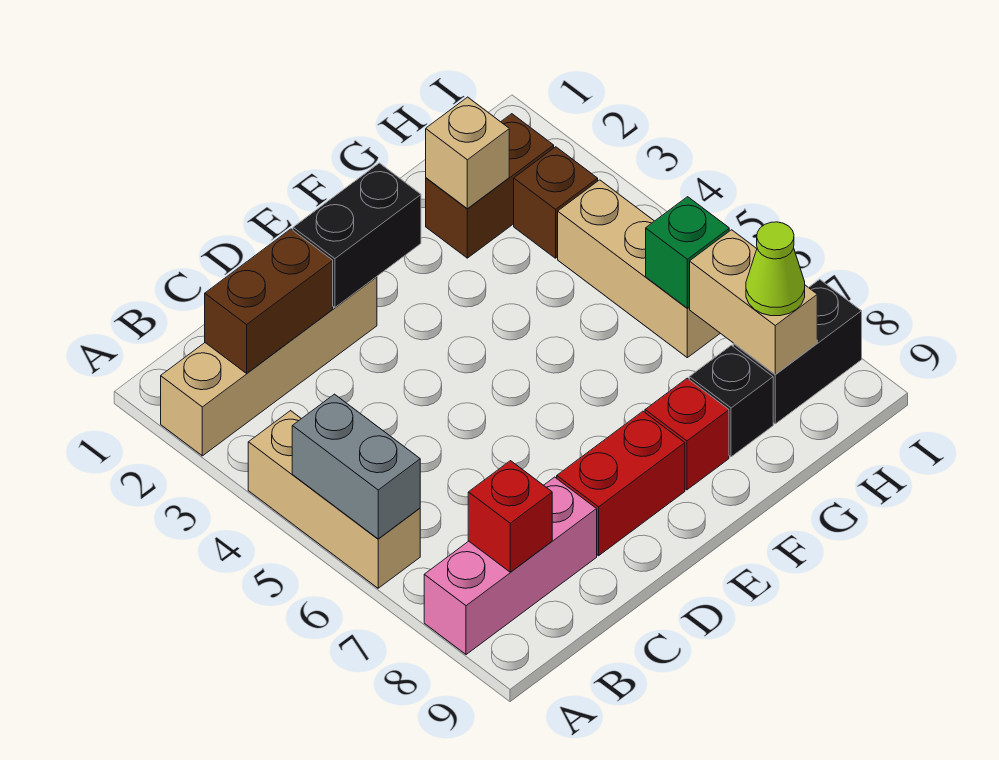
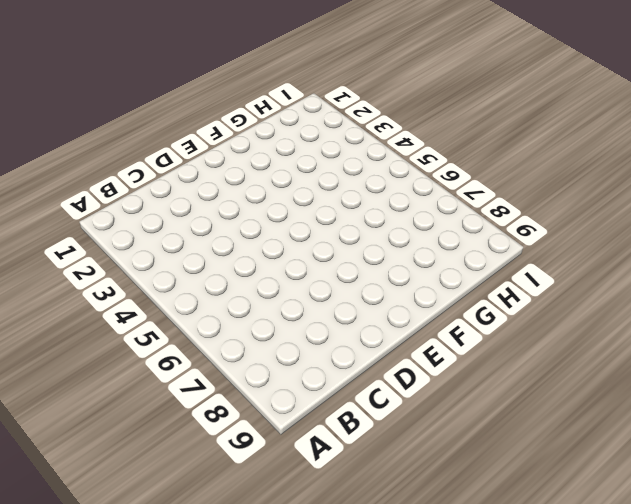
none -> tan brick A2:D2 level 1
none -> tan brick A4:A6 level 1
none -> pink brick A8:C8 level 1

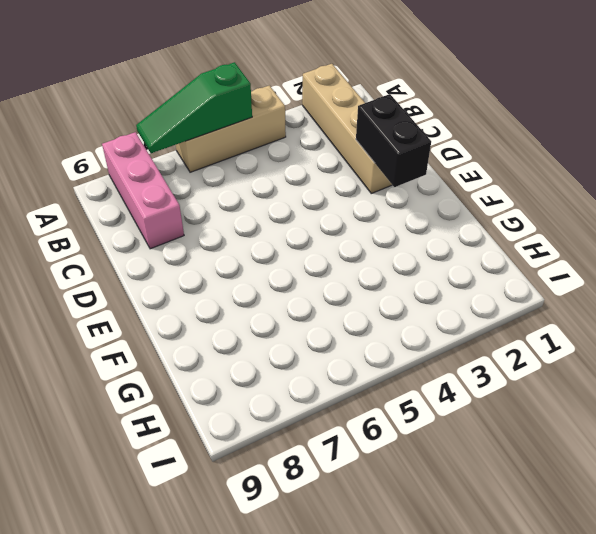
green slope A5:A7 level 2 top 5 -> grey brick A5:A6 level 2
none -> red brick D8:E8 level 1
none -> red brick F8 level 1
none -> brown brick G2:H2 level 1

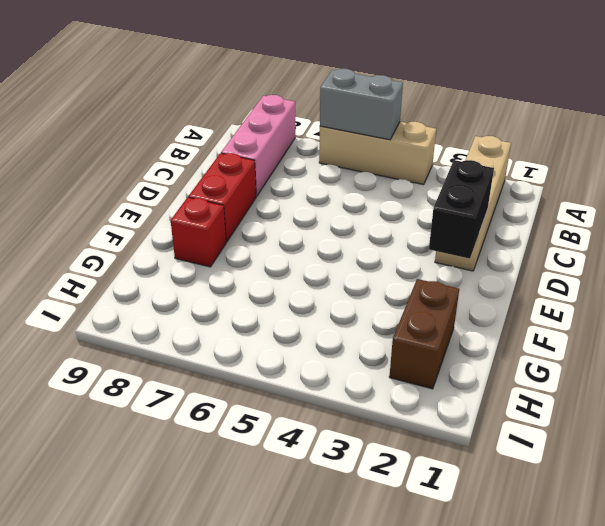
none -> black brick G8 level 1
none -> brown brick H3 level 1
none -> tan brick H4:H6 level 1

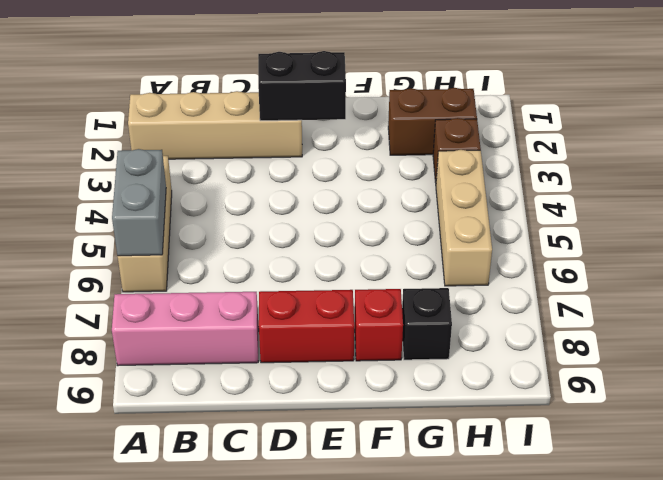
none -> black brick H8:I8 level 1
none -> brown brick B2:C2 level 2
none -> red brick B8 level 2

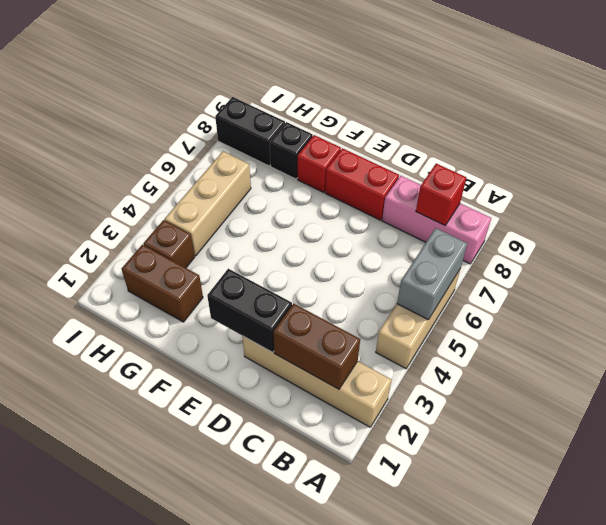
none -> tan brick G2 level 2
none -> green brick H6 level 2
none -> tan brick H7:H8 level 2

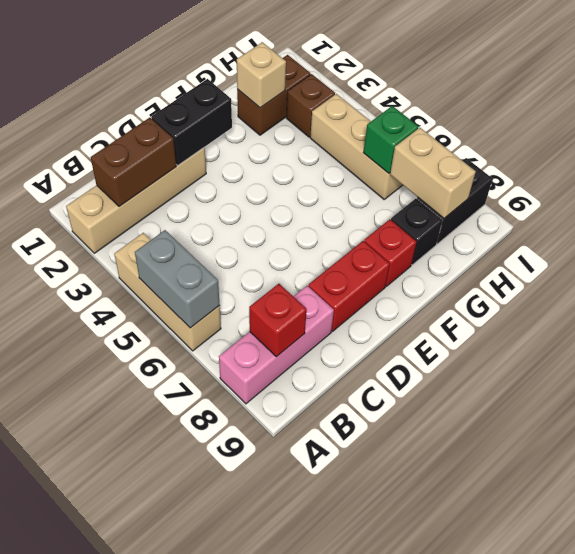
none -> lime cone H8 level 3

